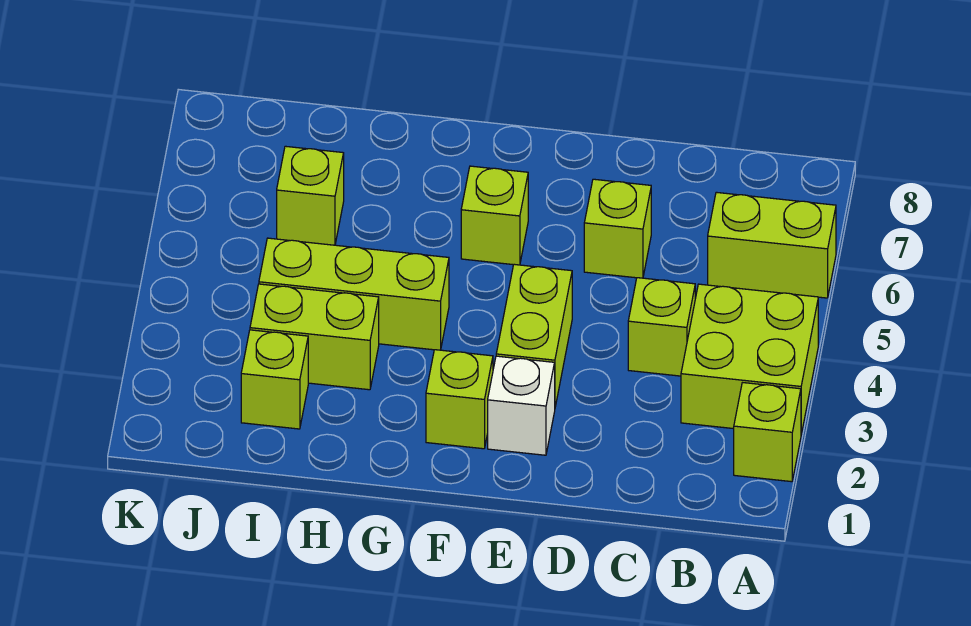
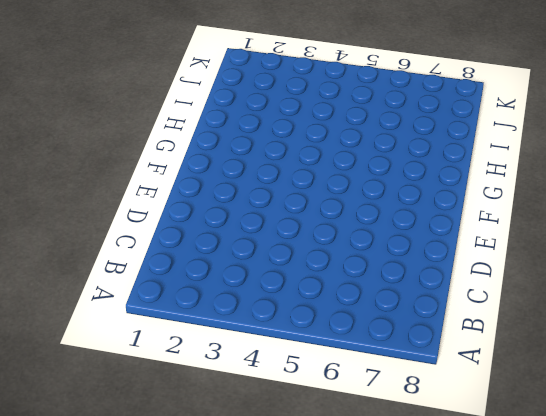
none -> lime brick A2 level 1
none -> lime brick A3:B4 level 1
none -> lime brick A6:B6 level 1

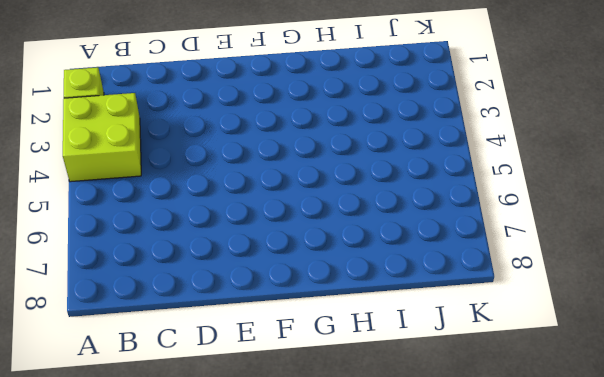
none -> lime brick A6:B6 level 1
none -> lime brick C4 level 1
none -> lime brick D6 level 1

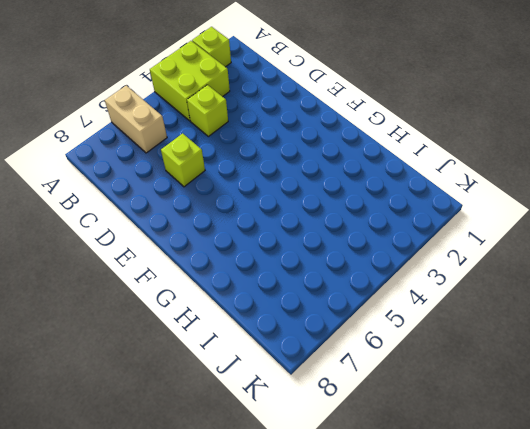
tan brick A6:B6 level 1 -> lime brick A6:B6 level 1
none -> white brick E2 level 1
none -> lime brick E3:E4 level 1
none -> lime brick F2 level 1

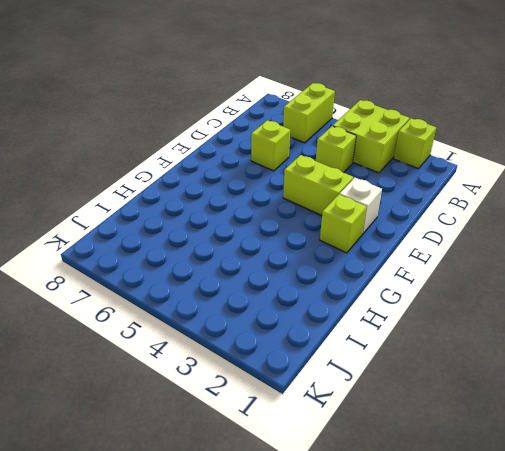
none -> lime brick F6 level 1
none -> lime brick G4:I4 level 1
none -> lime brick H3:I3 level 1

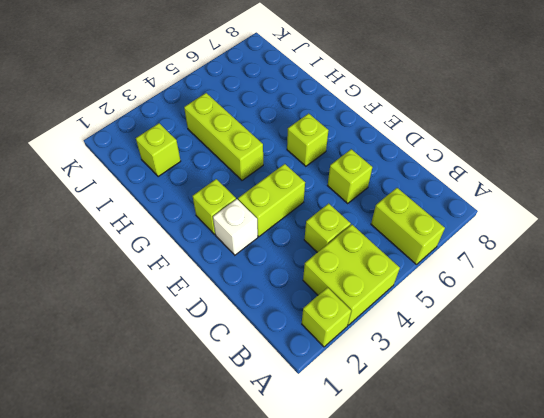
none -> lime brick H3:I3 level 1
none -> lime brick I6 level 1

